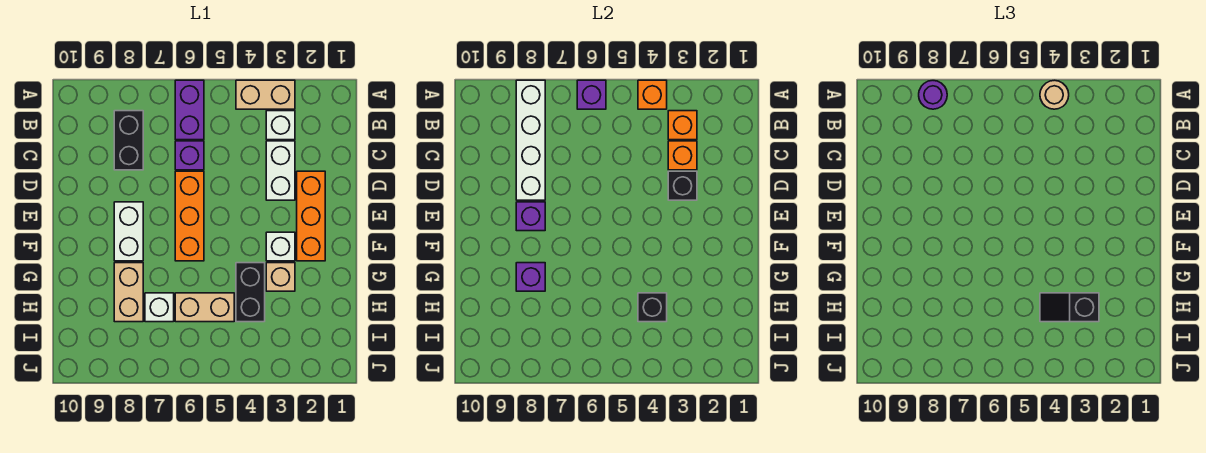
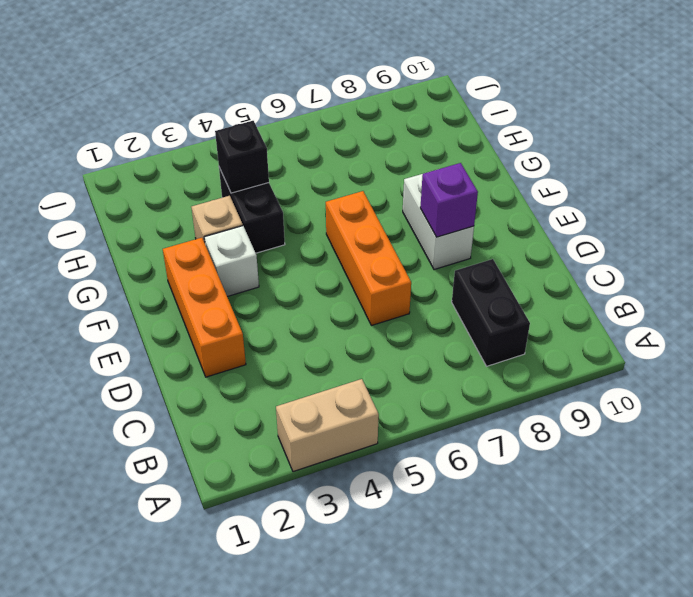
none -> purple brick A6:B6 level 1
none -> white brick B3 level 1
none -> white brick C3:D3 level 1

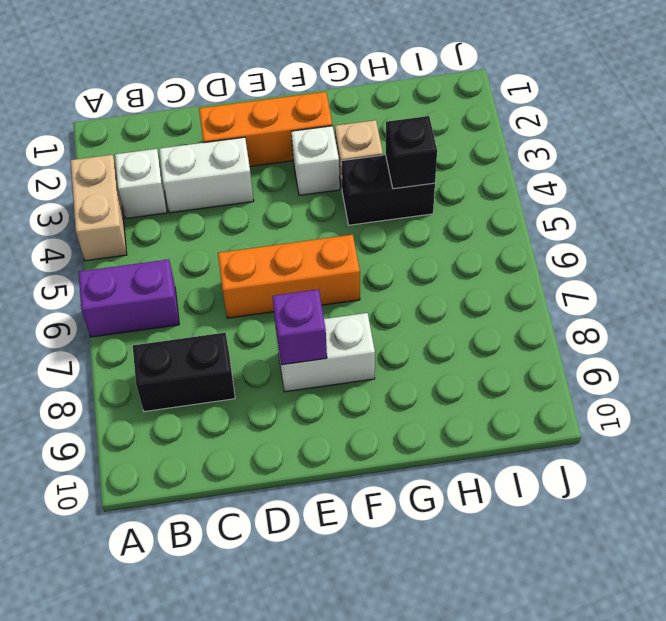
none -> purple brick C6 level 1
none -> tan brick G8:H8 level 1
none -> tan brick H5:H6 level 1

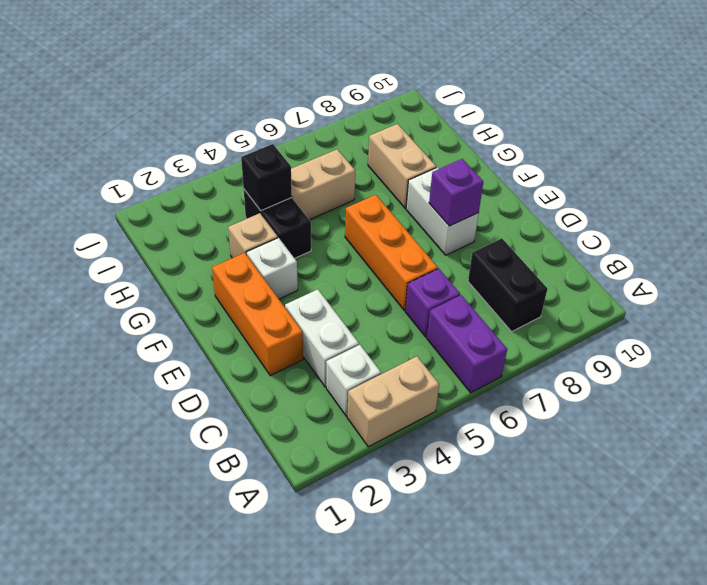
none -> white brick H7 level 1
none -> orange brick A4 level 2
none -> purple brick A6 level 2

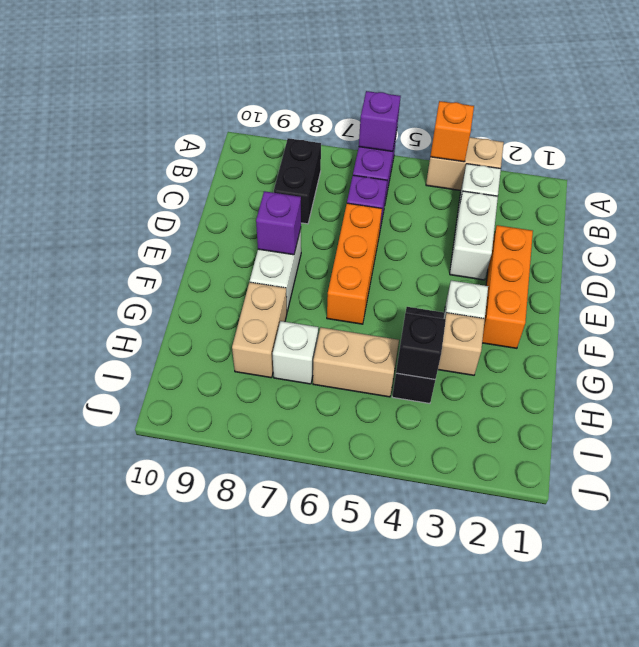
none -> white brick A8:D8 level 2
none -> orange brick B3 level 2
none -> orange brick C3 level 2

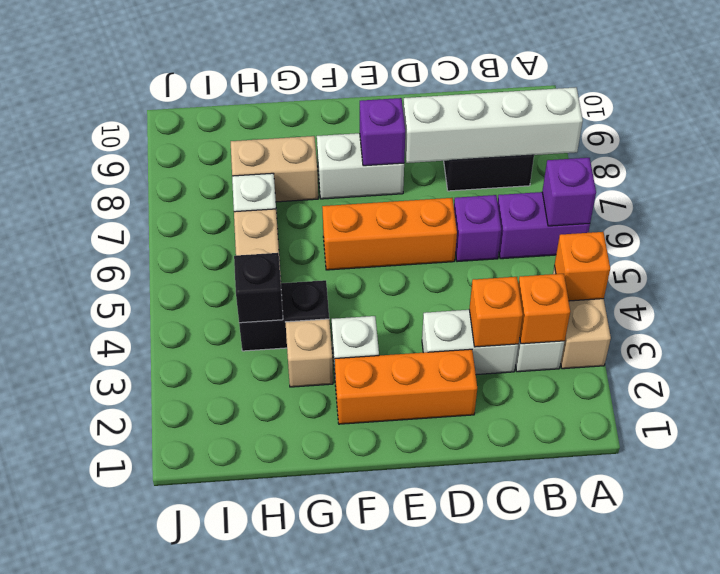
none -> black brick D3 level 2
none -> purple brick G8 level 2
none -> tan round brick A4 level 3

